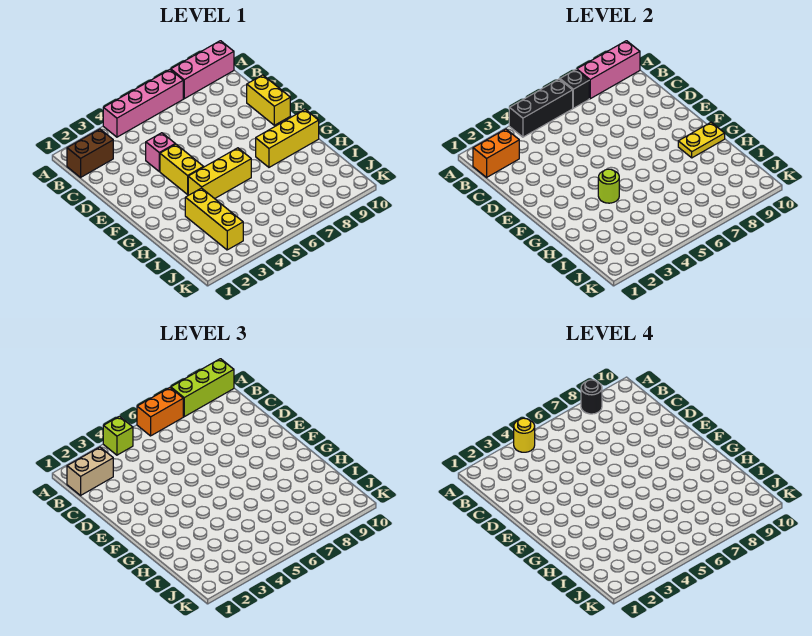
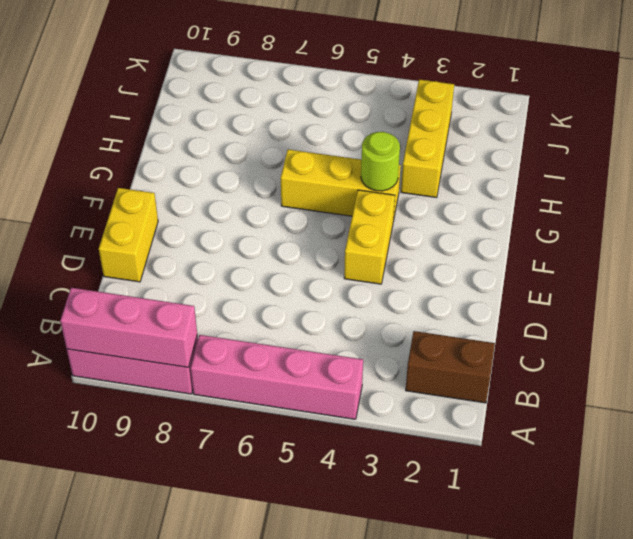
none -> pink brick D4 level 1
none -> yellow brick G8:G10 level 1
none -> black brick A4:A6 level 2

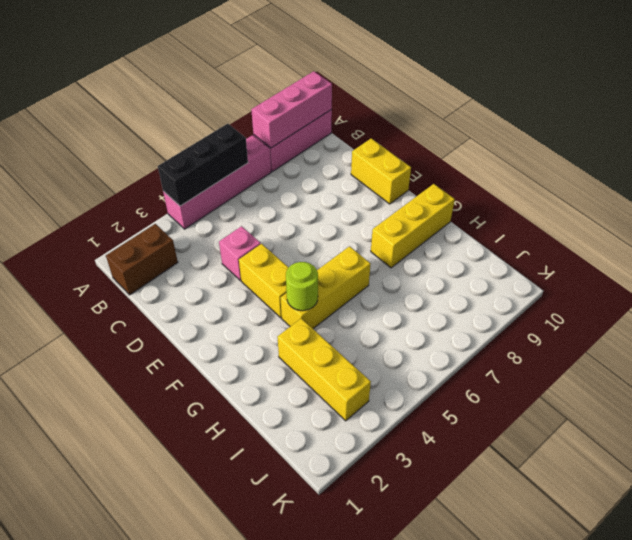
none -> black brick A7 level 2
none -> orange brick B1:B2 level 2
none -> yellow plate G9:G10 level 2

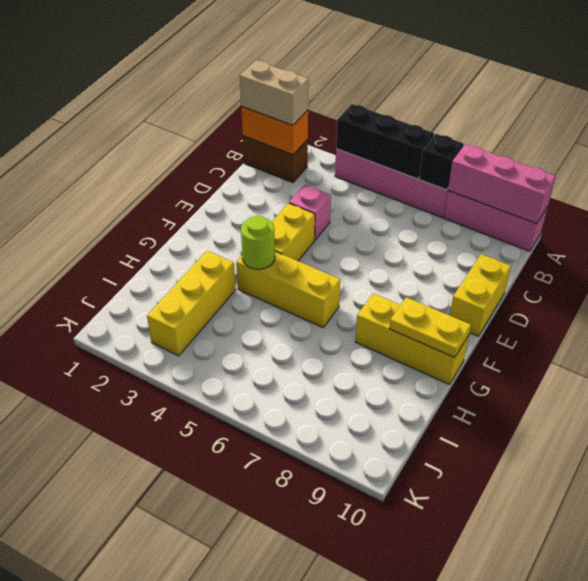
none -> lime brick A4 level 3
none -> orange brick A6:A7 level 3
none -> lime brick A8:A10 level 3

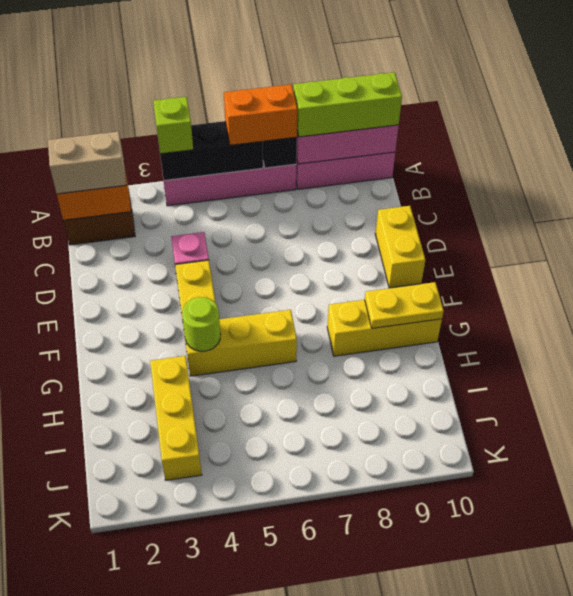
none -> yellow round brick A4 level 4
none -> black round brick A8 level 4

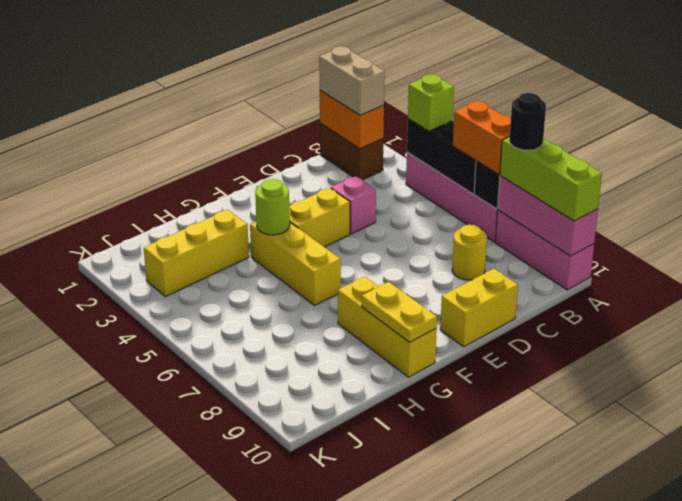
yellow round brick C8 level 1 -> yellow round brick A4 level 4

